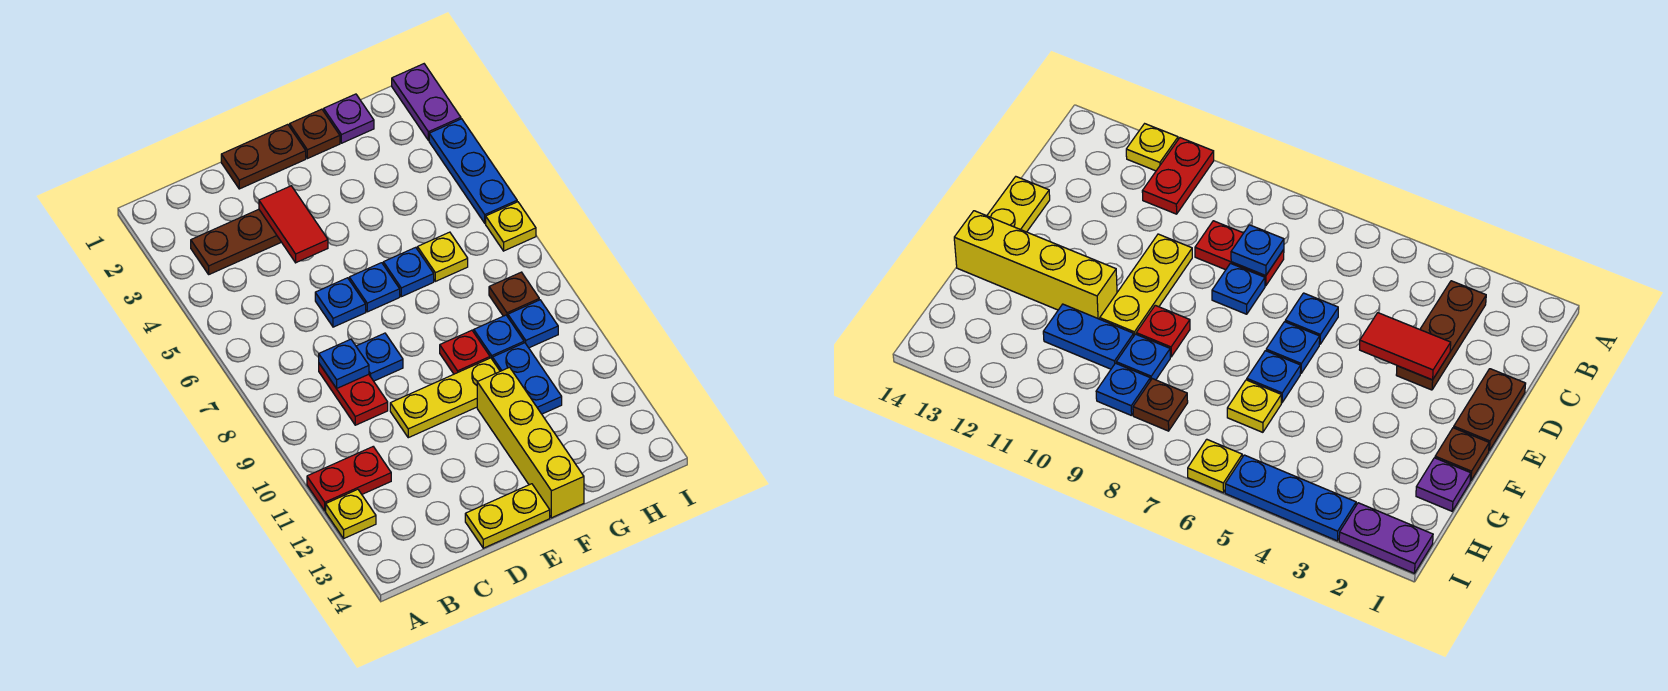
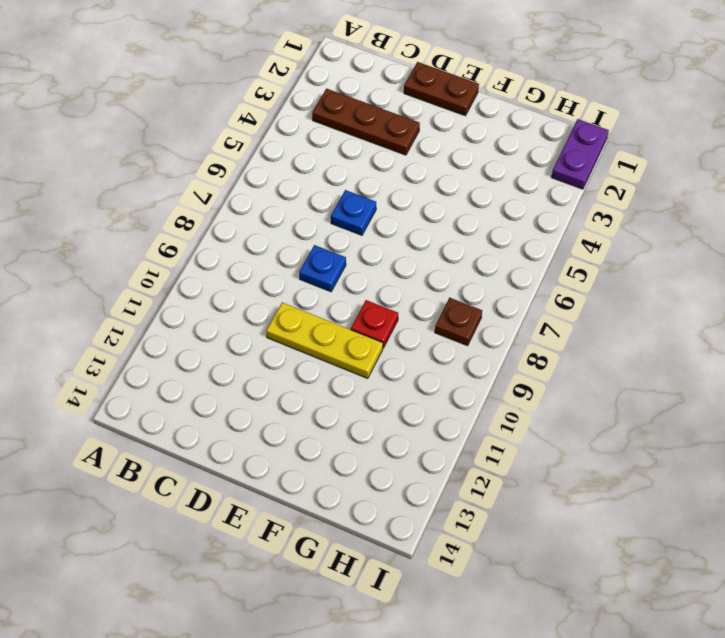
none -> red plate A11:B11 level 1
none -> yellow plate A12 level 1
none -> red plate C8:C9 level 1

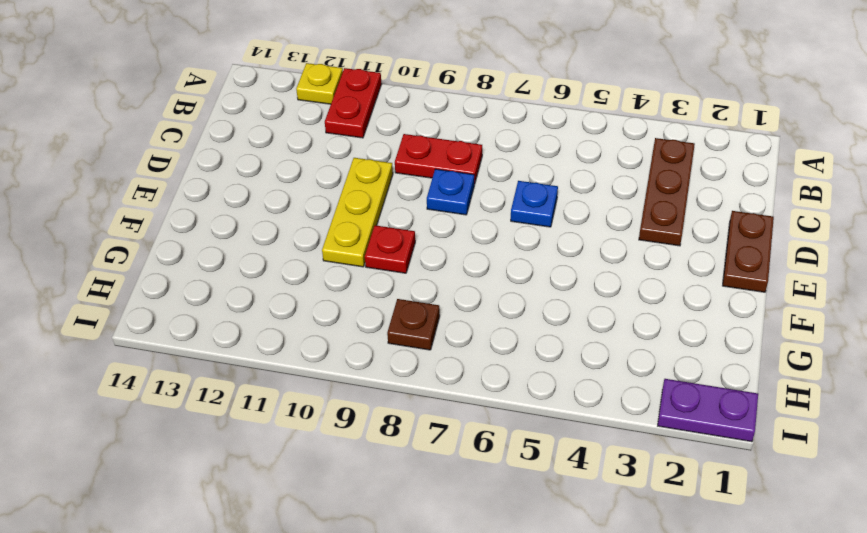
none -> yellow plate D14:E14 level 1
none -> blue plate E6 level 1
none -> brown plate F1 level 1

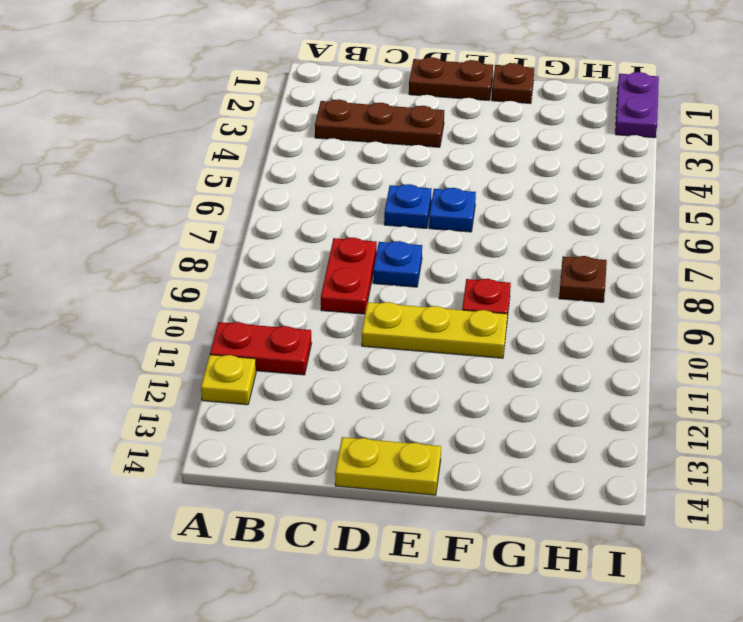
none -> blue plate F6 level 1
none -> yellow brick F11:F14 level 1
none -> purple plate G1 level 1

